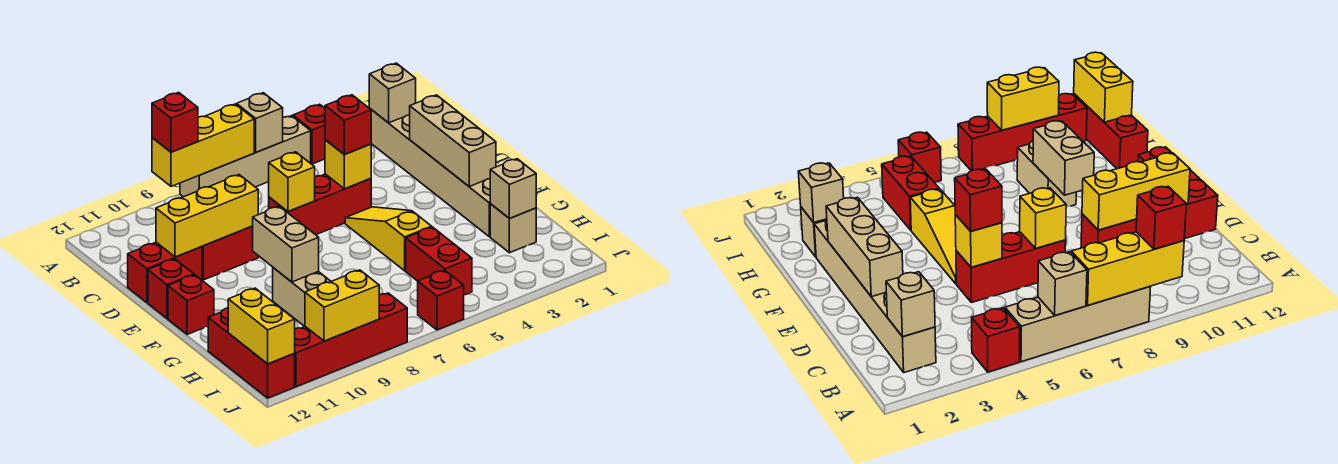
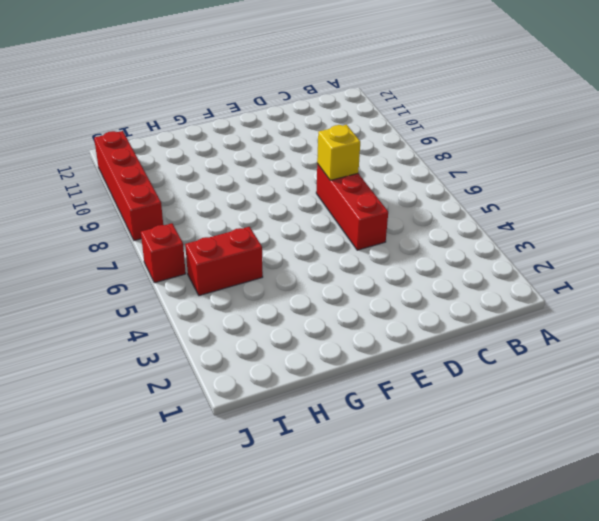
none -> red brick A4 level 1
none -> tan brick A5:A8 level 1
none -> tan brick B2:G2 level 1

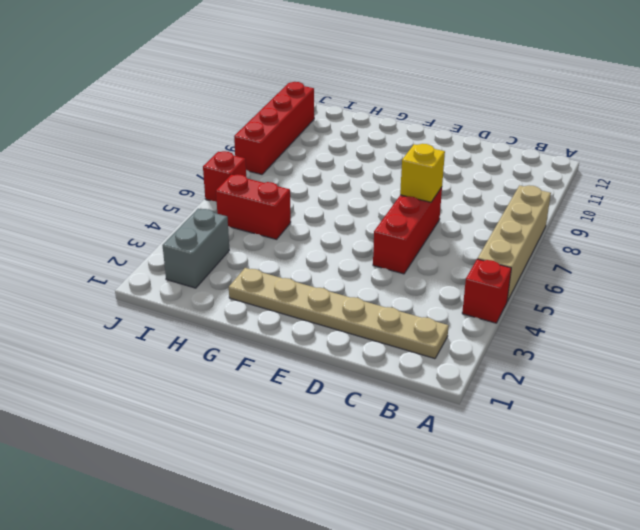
tan plate B2:G2 level 1 -> tan brick B2:G2 level 1
grey brick I2:I3 level 1 -> none
none -> red brick D9:D10 level 1
none -> red brick D11:D12 level 1
none -> yellow slope E5:G5 level 1 top G

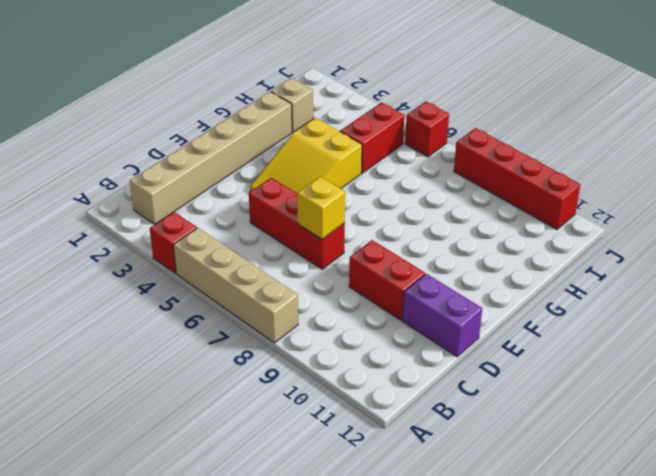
purple brick D11:D12 level 1 -> red brick D11:D12 level 1
yellow slope E4:G5 level 1 top G -> yellow slope E5:G5 level 1 top G
none -> red brick E12 level 1
none -> red brick F12 level 1
none -> tan brick G9:H9 level 1

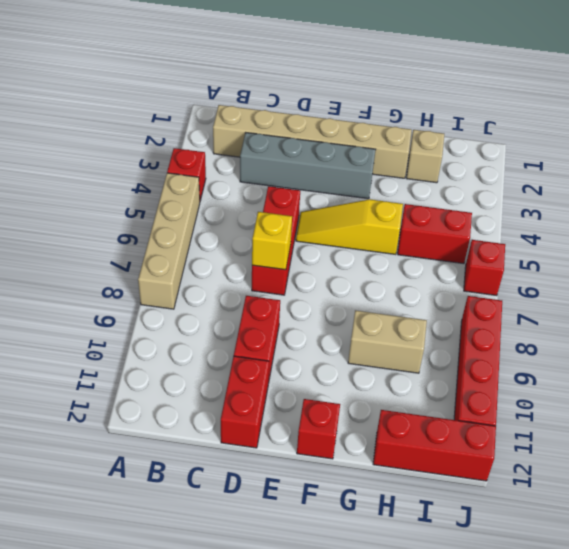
grey brick C3:F3 level 1 -> none
none -> red brick E12 level 1
none -> tan brick A6 level 2
none -> yellow brick A7:A9 level 2

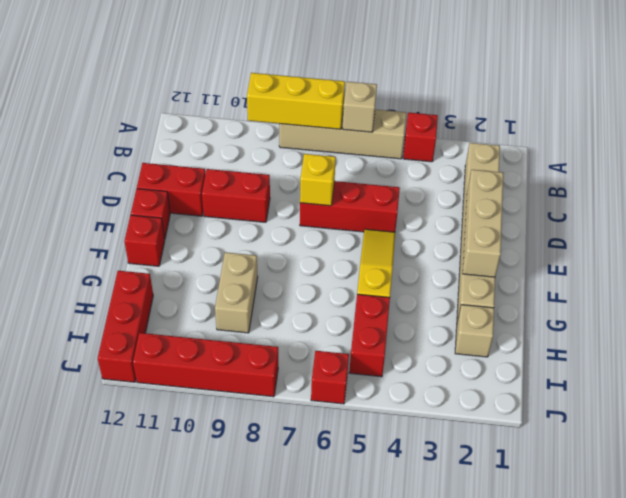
none -> tan brick B2 level 2
none -> yellow brick D5 level 2
none -> yellow brick D9:D11 level 2

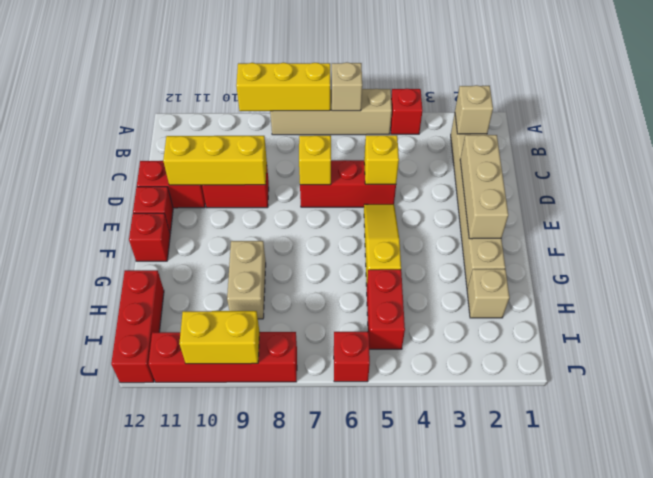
none -> tan brick F9:G9 level 2
none -> tan brick H2 level 2
none -> yellow brick I12:J12 level 2

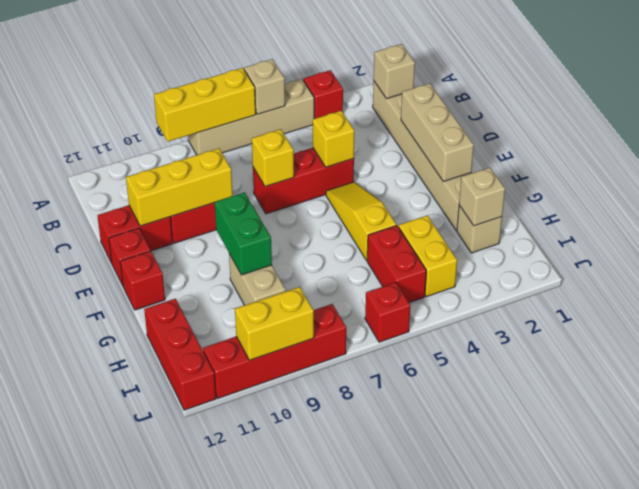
green brick F9:G9 level 2 -> tan brick F9:G9 level 2
yellow brick H4:I4 level 1 -> yellow brick I12:J12 level 2
none -> red brick A9 level 3
none -> red brick D5 level 3

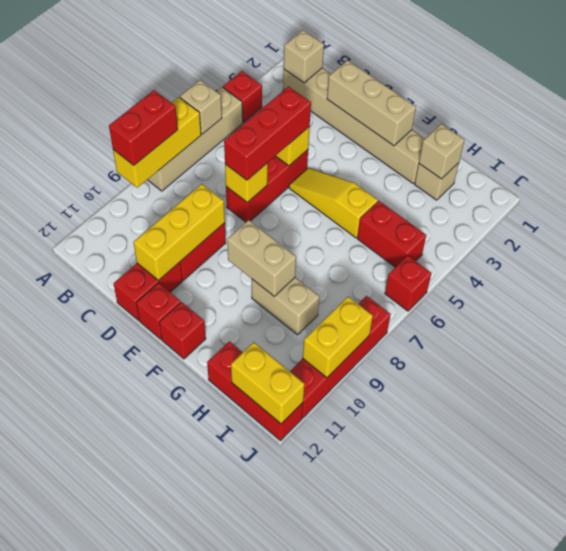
red brick A8:A9 level 3 -> red brick A9 level 3
red brick D5:D7 level 3 -> red brick D5 level 3

